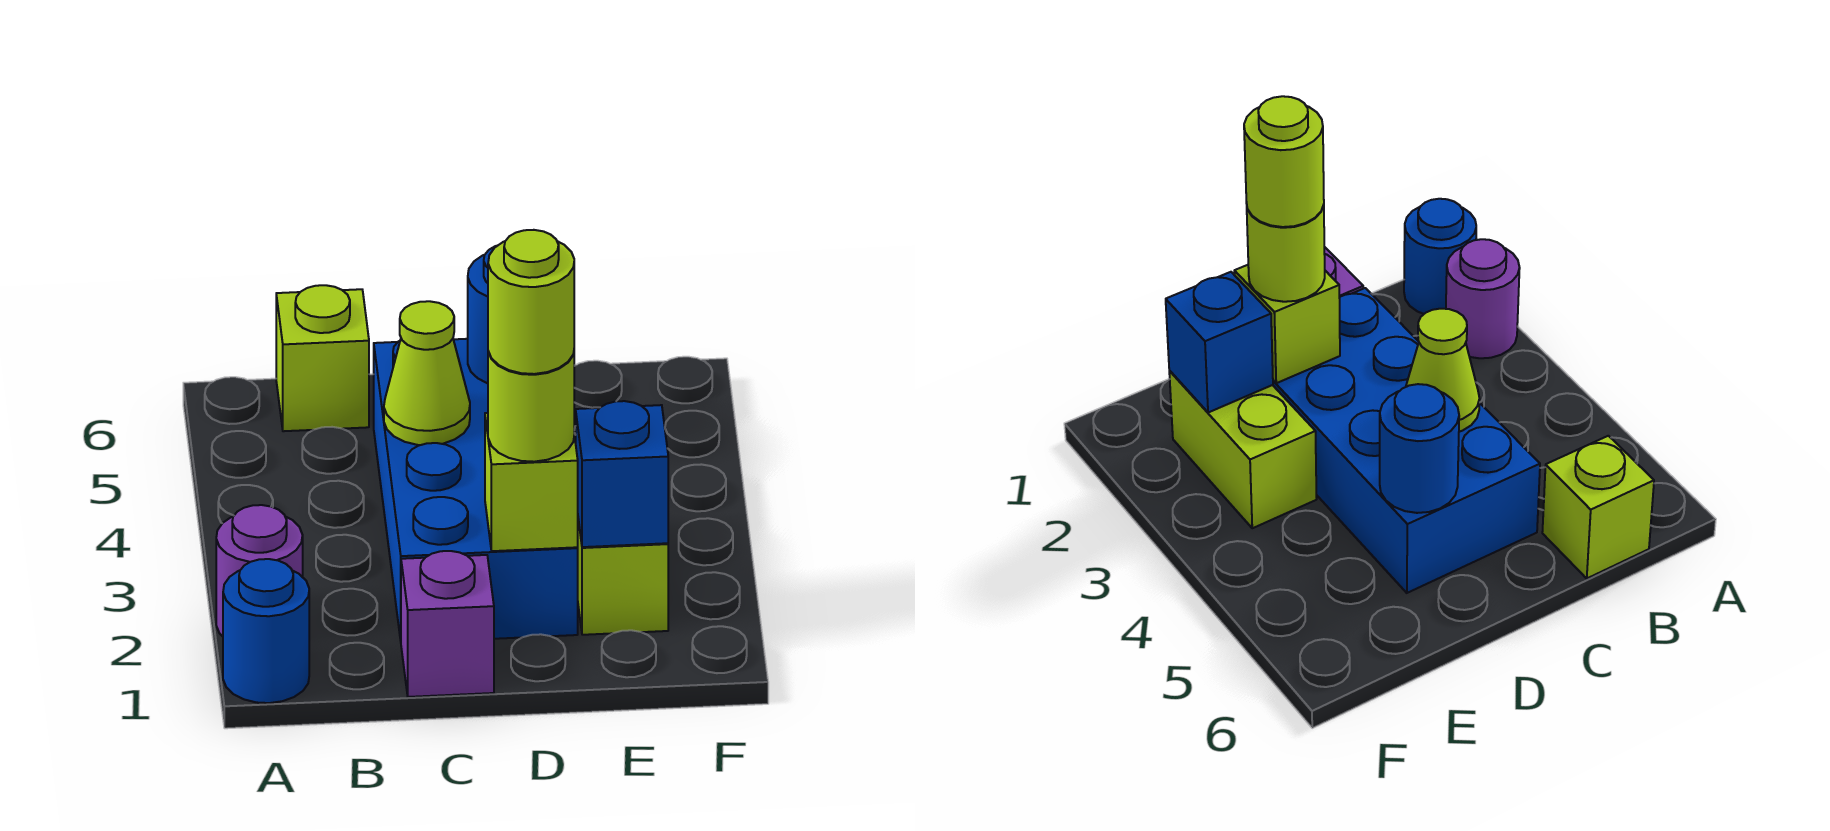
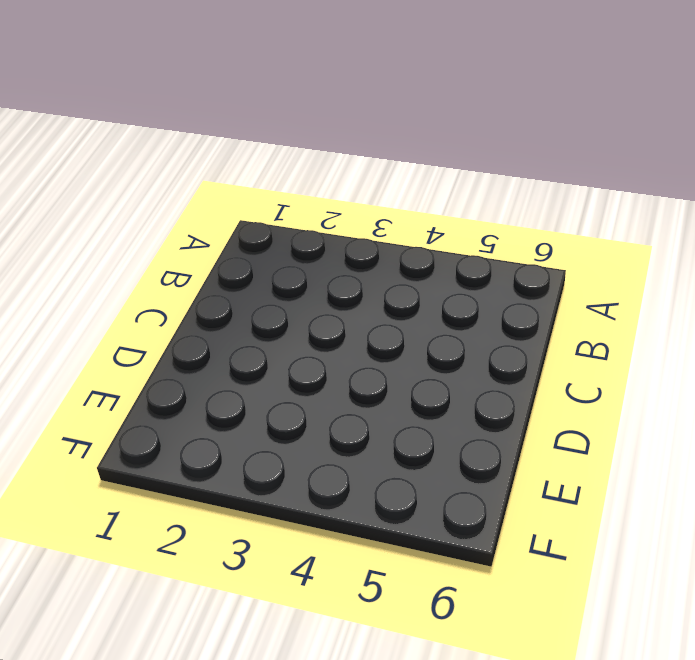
none -> blue round brick A1 level 1
none -> purple round brick A2 level 1
none -> lime brick B6 level 1

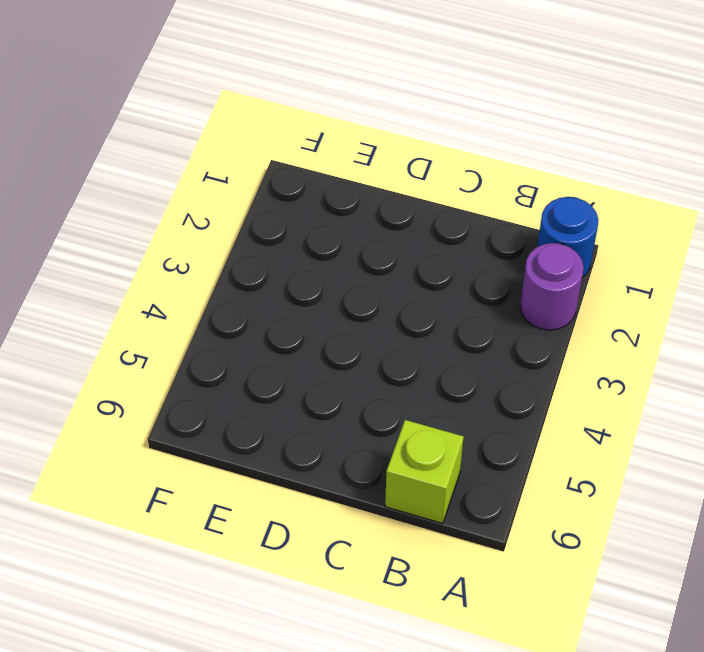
none -> purple brick C1 level 1
none -> blue brick C2:D5 level 1
none -> lime brick E2:E3 level 1

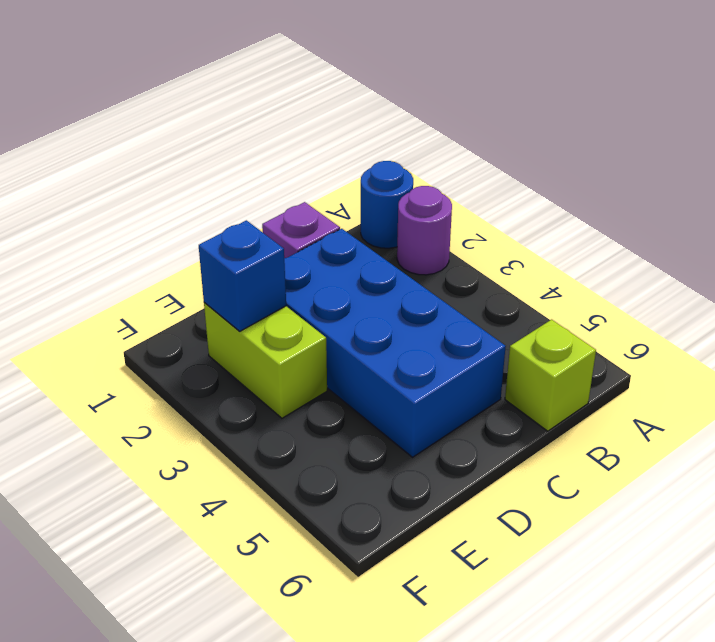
none -> lime cone C4 level 2
none -> lime brick D2 level 2
none -> blue round brick D5 level 2

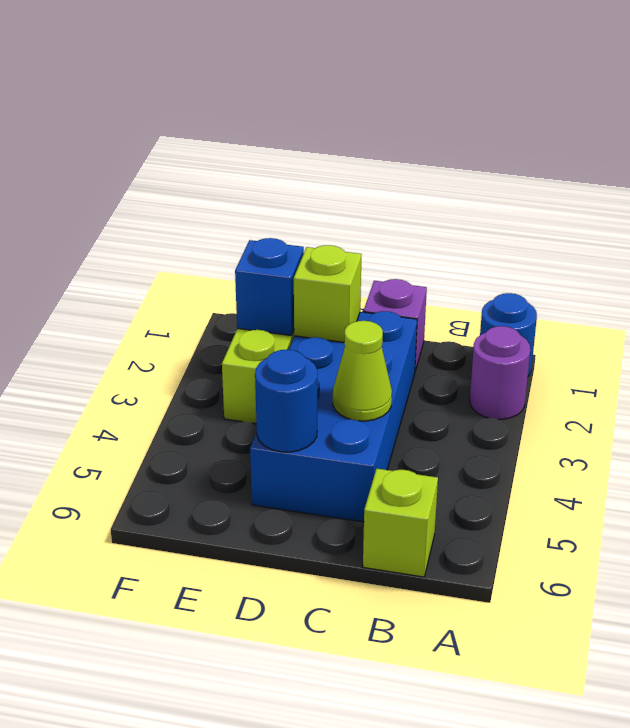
none -> lime round brick D2 level 3
none -> lime round brick D2 level 4

